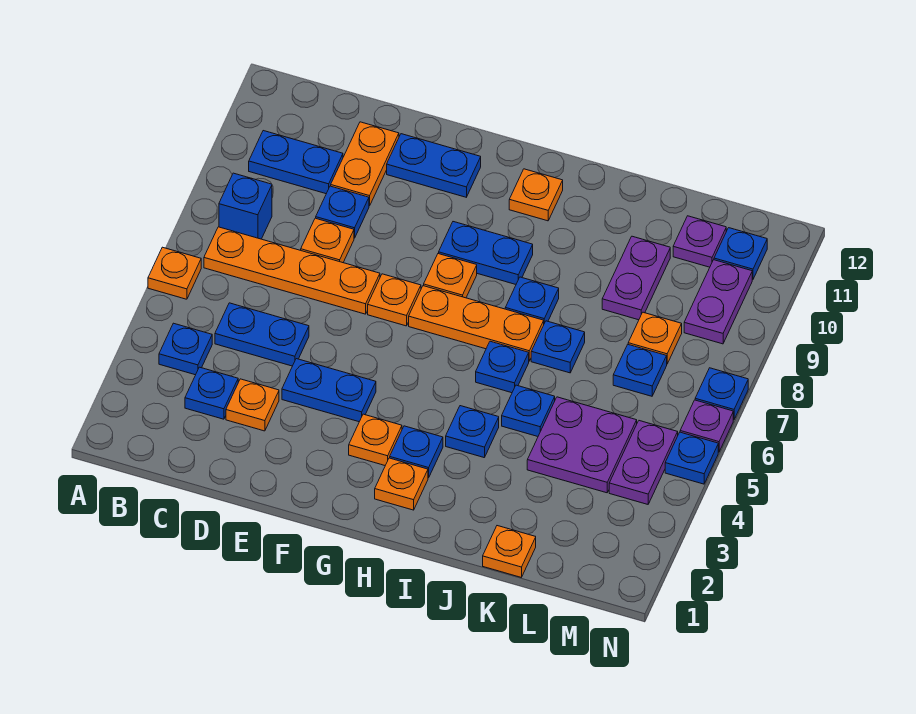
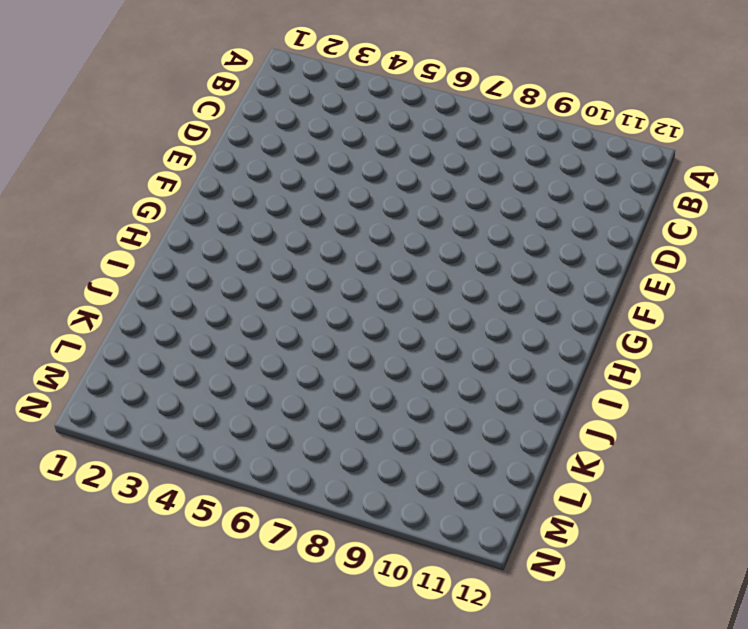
none -> orange plate A6 level 1
none -> blue plate B4 level 1
none -> orange plate B7:E7 level 1
none -> blue brick B8 level 1

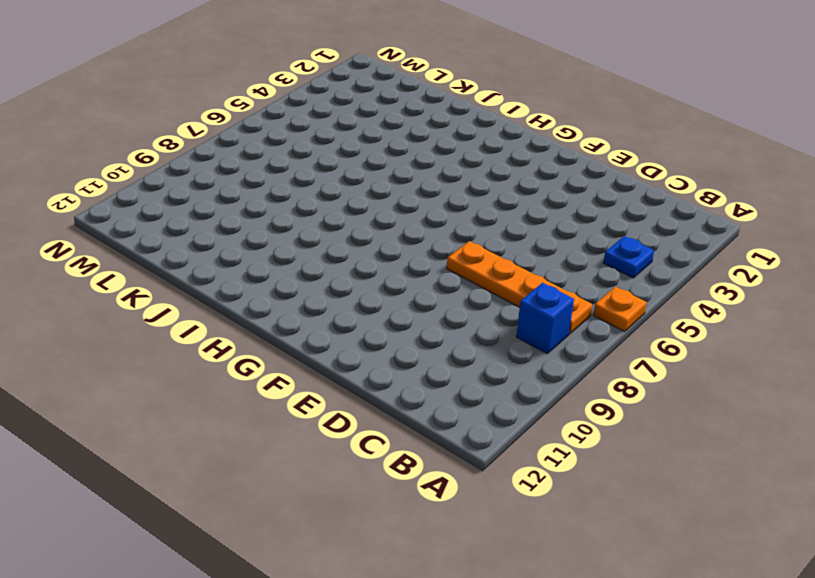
none -> blue plate B10:C10 level 1
none -> blue plate C3 level 1
none -> blue plate C5:D5 level 1
none -> orange plate D3 level 1

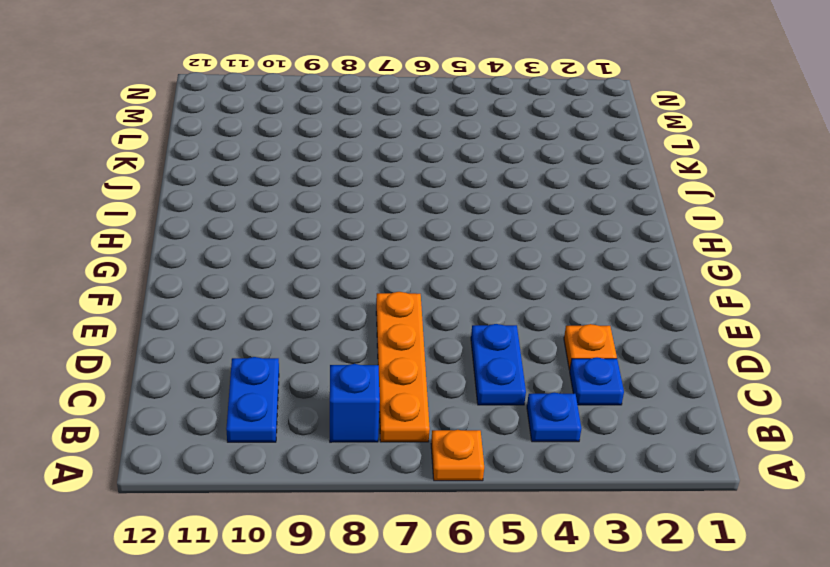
none -> orange plate D8 level 1
none -> blue plate D9 level 1
none -> orange plate D10:D11 level 1
none -> blue plate E4:F4 level 1

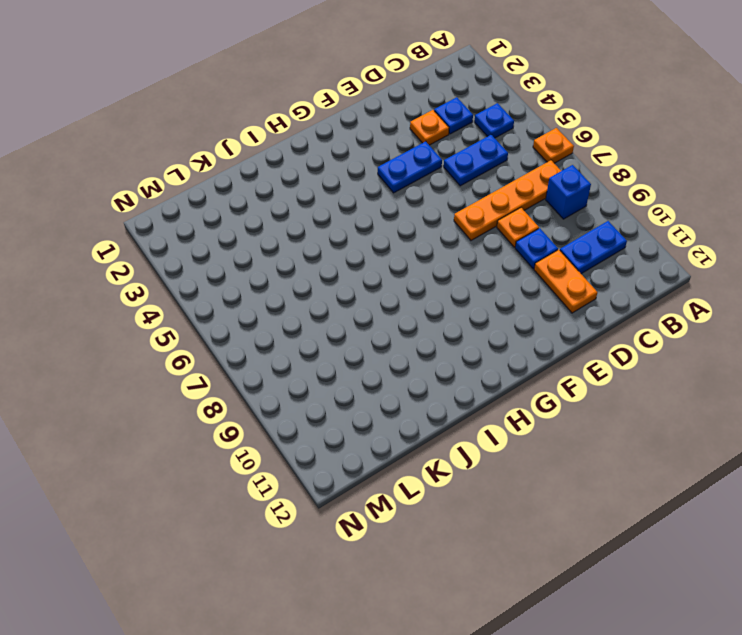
none -> blue plate E11:F11 level 1
none -> orange plate F7 level 1
none -> orange plate G3 level 1
none -> orange plate G7:I7 level 1

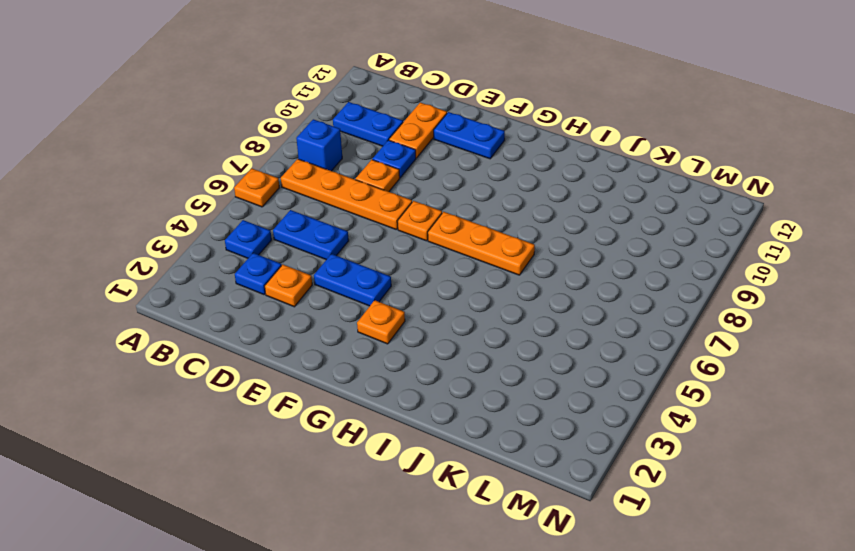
none -> orange plate G8 level 1
none -> blue plate G9:H9 level 1
none -> orange plate H2 level 1
none -> blue plate H3 level 1

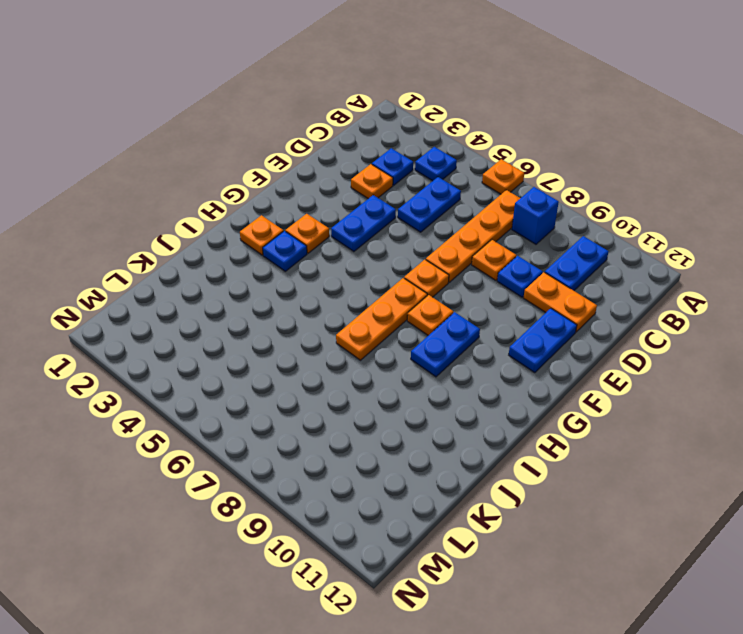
none -> orange plate H11 level 1
none -> blue plate I4 level 1
none -> blue plate I6 level 1
none -> blue plate I8 level 1

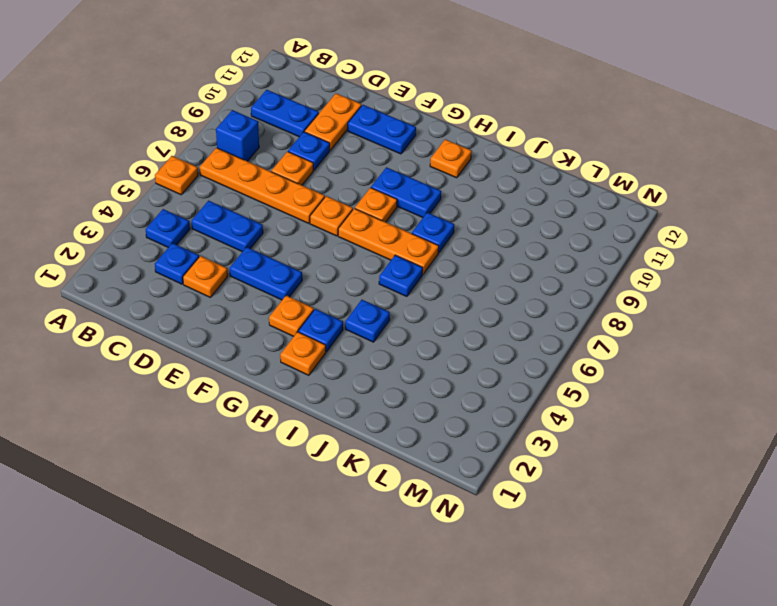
none -> blue plate J5 level 1
none -> blue plate J7 level 1
none -> orange plate K1 level 1
none -> purple plate K4:L5 level 1

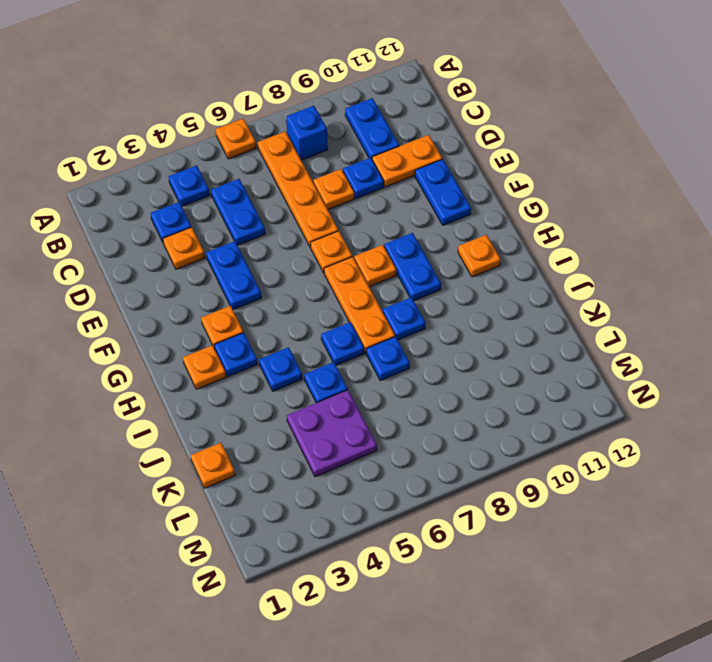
none -> purple plate K9:K10 level 1
none -> blue plate L7 level 1
none -> orange plate L8 level 1
none -> purple plate L11 level 1

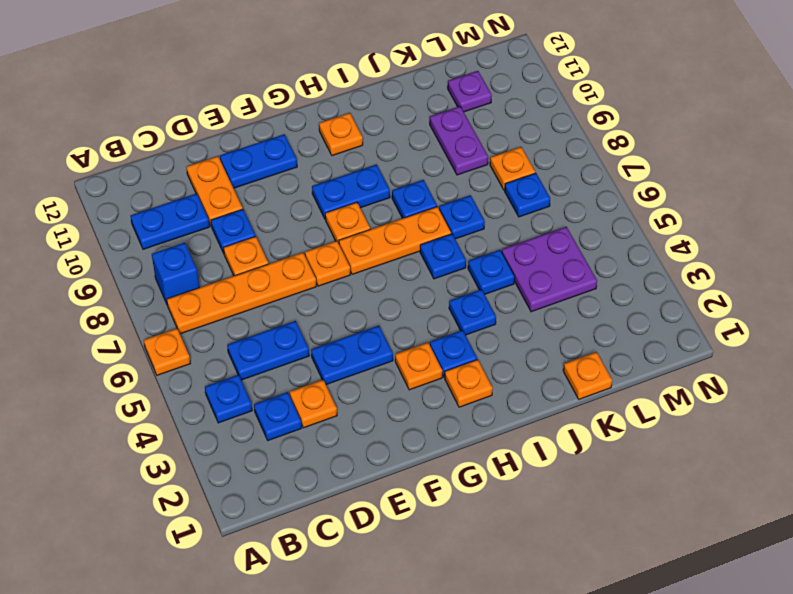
none -> purple plate M4:M5 level 1
none -> purple plate M9:M10 level 1
none -> blue plate M11 level 1
none -> blue plate N5 level 1

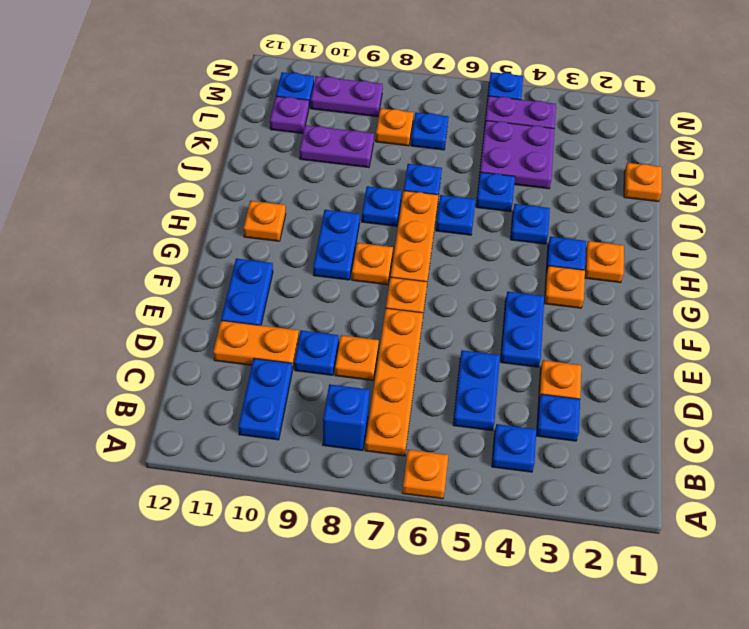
none -> purple plate N6 level 1
none -> blue plate N7 level 1

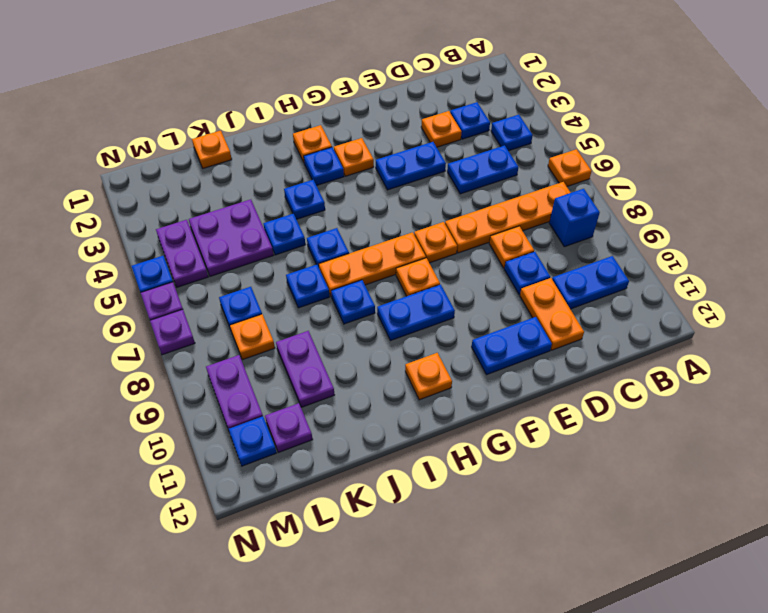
purple plate N7 level 1 -> blue plate N7 level 1

